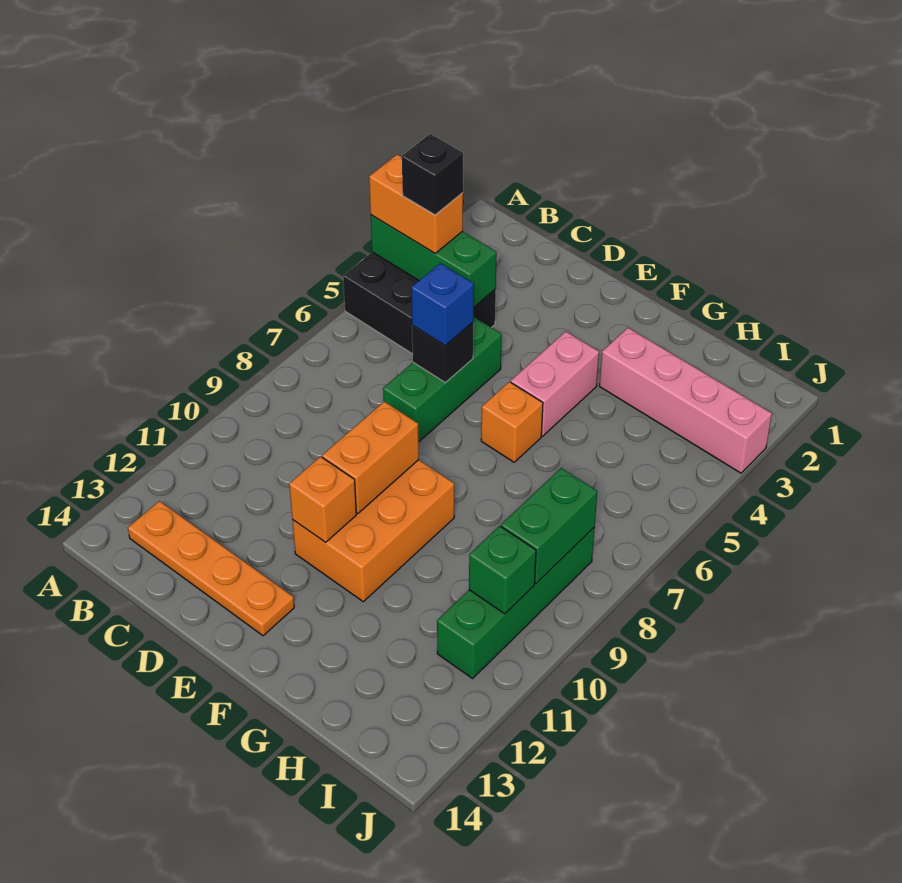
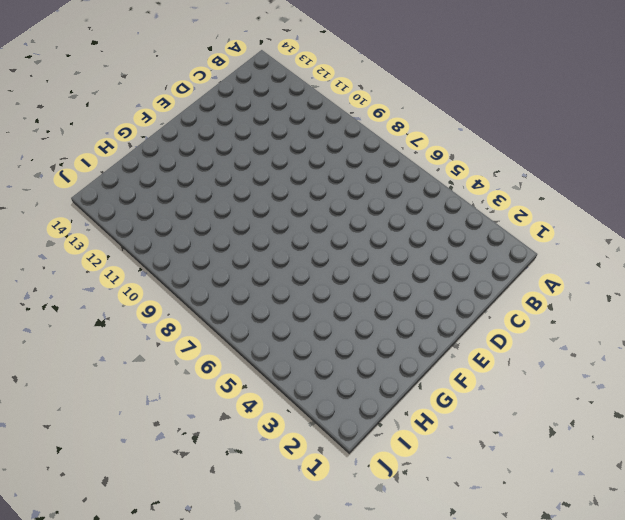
none -> black brick A4:C5 level 1
none -> orange plate B13:E13 level 1
none -> green brick D5:D7 level 1

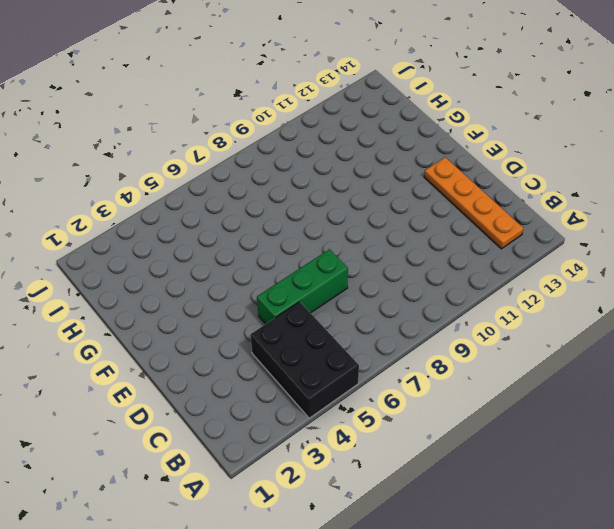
none -> orange brick E9:F11 level 1
none -> pink brick F4:F5 level 1
none -> orange brick F6 level 1

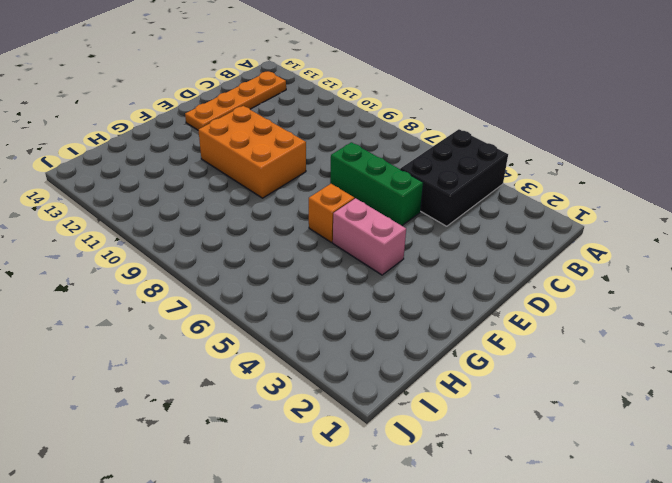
none -> pink brick G3:J3 level 1
none -> green brick I8:I11 level 1
none -> green brick A4:C4 level 2

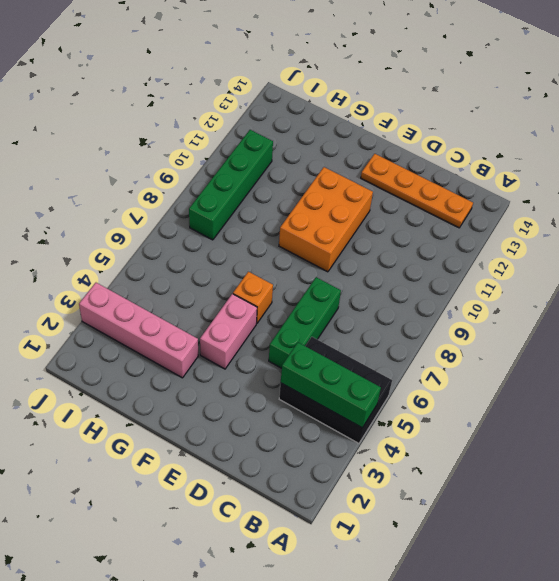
none -> black brick D6 level 2
none -> orange brick E9:E10 level 2
none -> orange brick E11 level 2

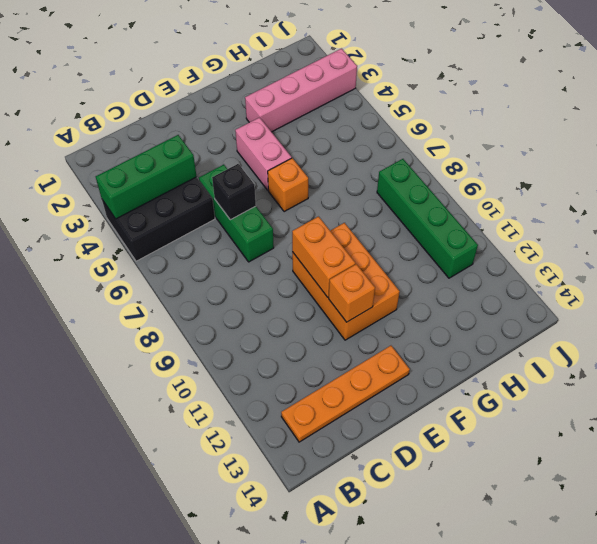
none -> green brick I8:I9 level 2
none -> green brick I10 level 2
none -> orange brick A4:B4 level 3

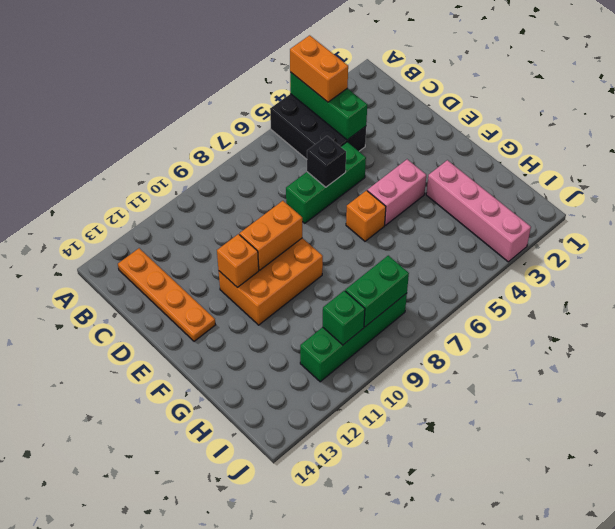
none -> blue brick D6 level 3
none -> black brick B4 level 4

